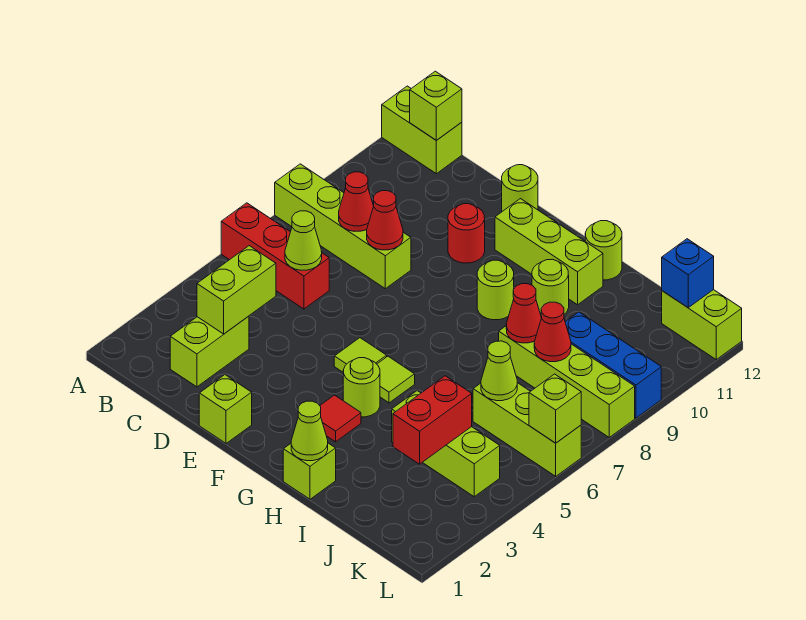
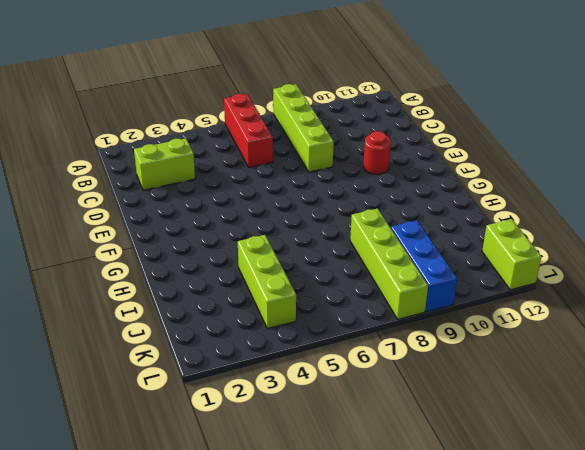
none -> lime brick A12:B12 level 1
none -> lime brick E1 level 1
none -> lime round brick E12 level 1
none -> lime tile F5 level 1

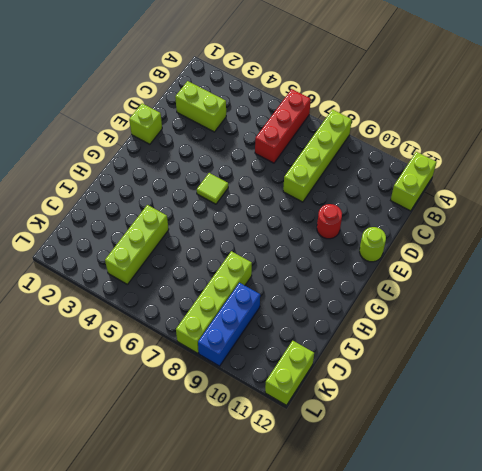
none -> lime brick F11:H11 level 1
none -> red tile G3 level 1
none -> lime round brick G4 level 1
none -> lime tile G5 level 1

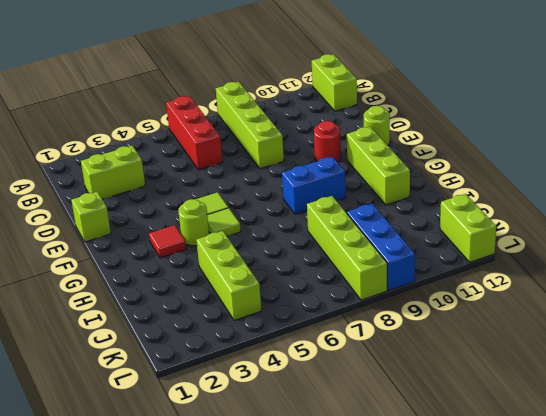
blue brick G8:G9 level 1 -> lime round brick G9 level 1
none -> lime brick H1 level 1
none -> lime round brick H10 level 1
none -> lime round brick H12 level 1
none -> lime brick J6:L6 level 1

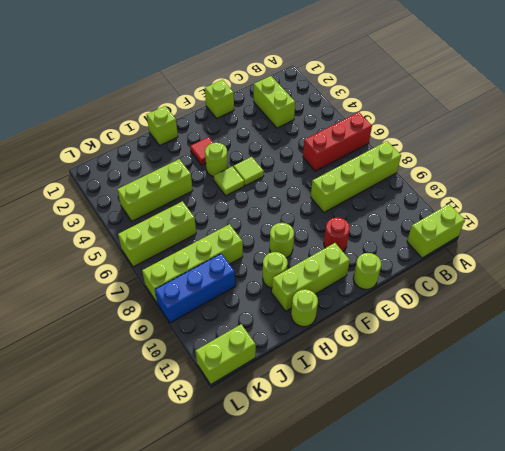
none -> lime brick B12 level 2
none -> lime brick C3:C4 level 2
none -> lime cone C6 level 2
none -> red cone C8 level 2

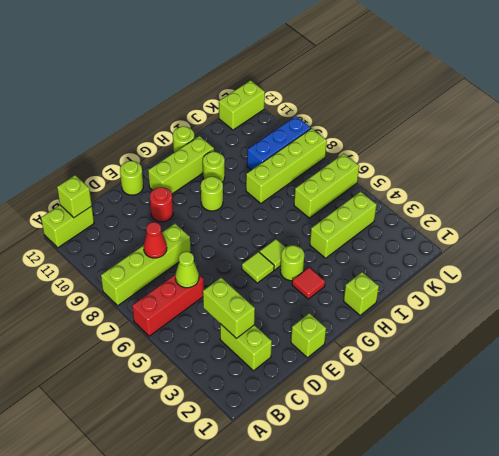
none -> red cone D8 level 2
none -> lime cone H1 level 2
none -> red cone I8 level 2
none -> red brick J3:J4 level 2

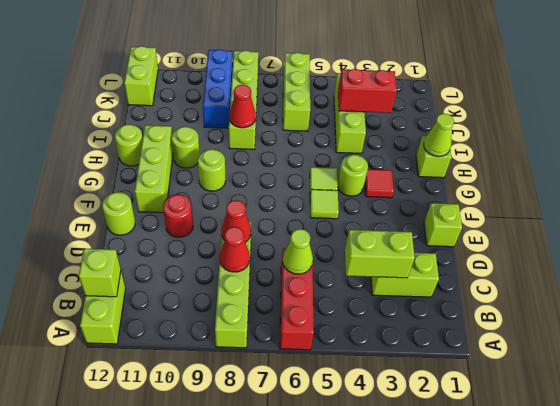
none -> lime cone J6 level 2
none -> red cone J8 level 2
none -> blue brick K12 level 2
none -> lime brick L6 level 2

